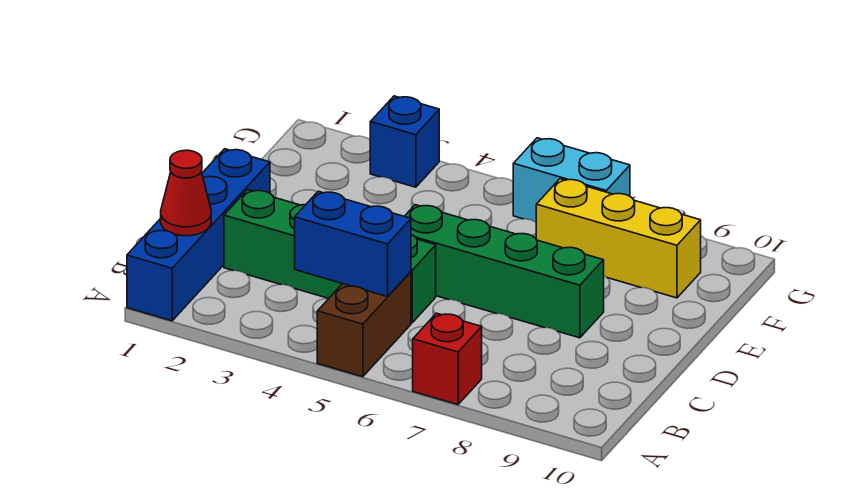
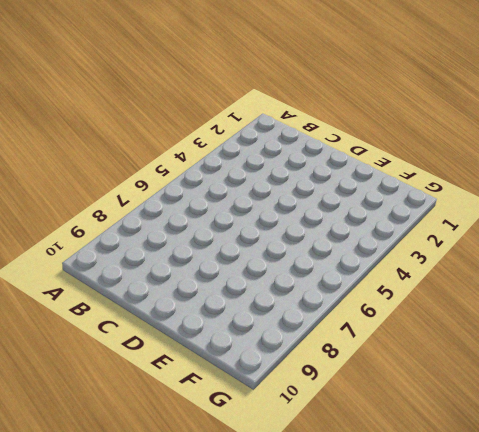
none -> blue brick A1:D1 level 1
none -> brown brick A5:B5 level 1

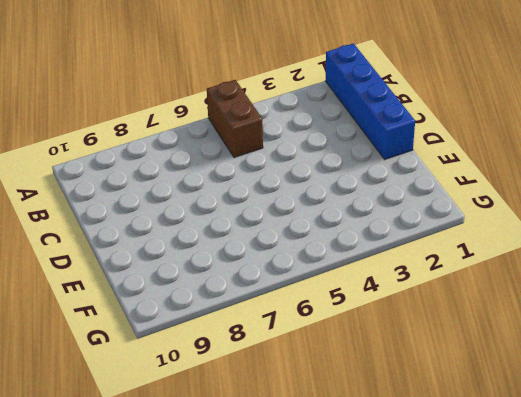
none -> red brick A7 level 1
none -> green brick C2:C5 level 1

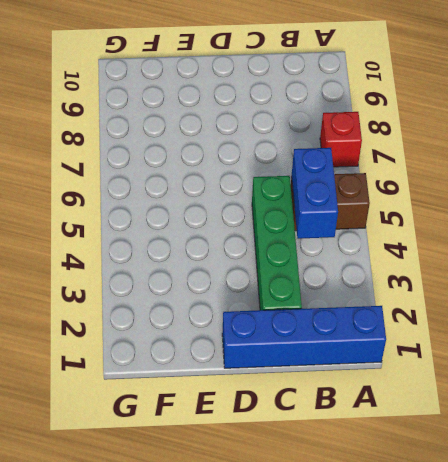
none -> green brick D5:D8 level 1
none -> yellow brick F7:F9 level 1

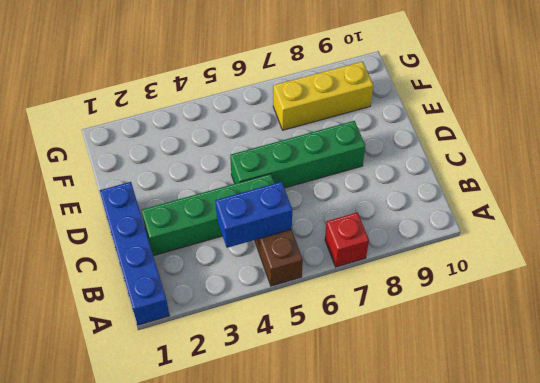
none -> blue brick G3 level 1
none -> cyan brick G6:G7 level 1

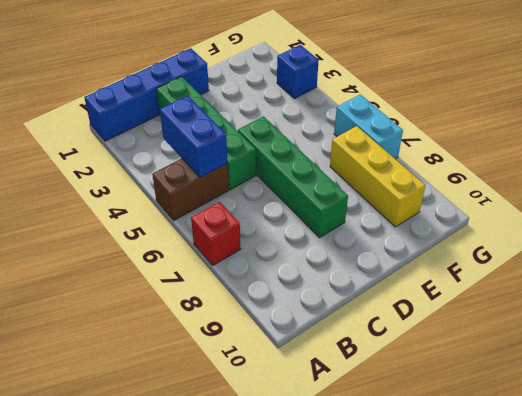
none -> red cone B1 level 2

